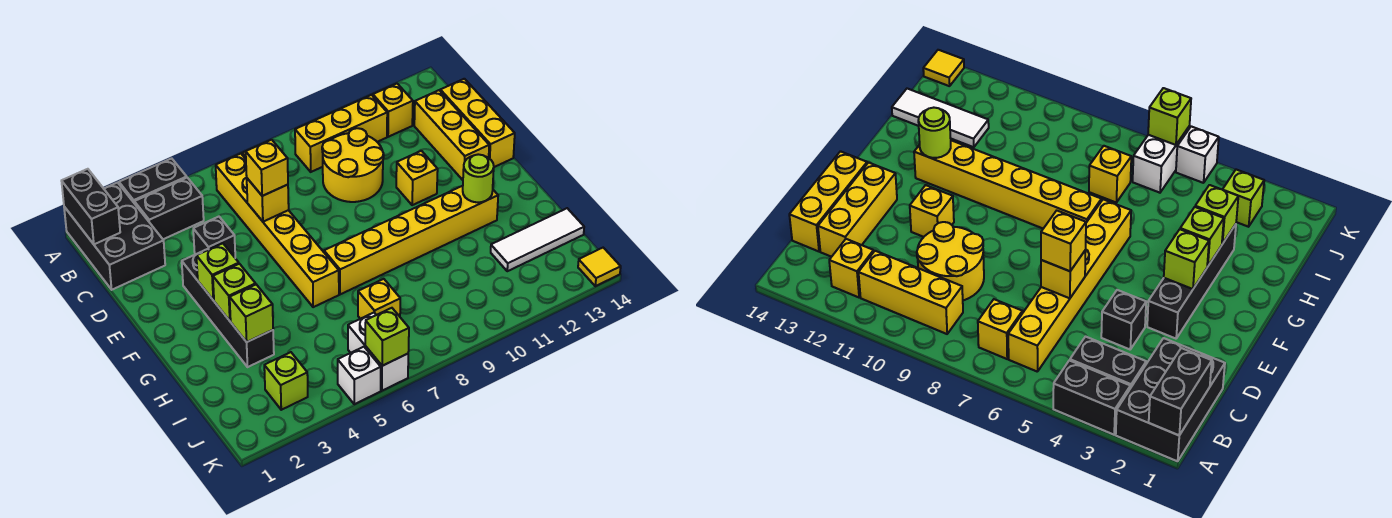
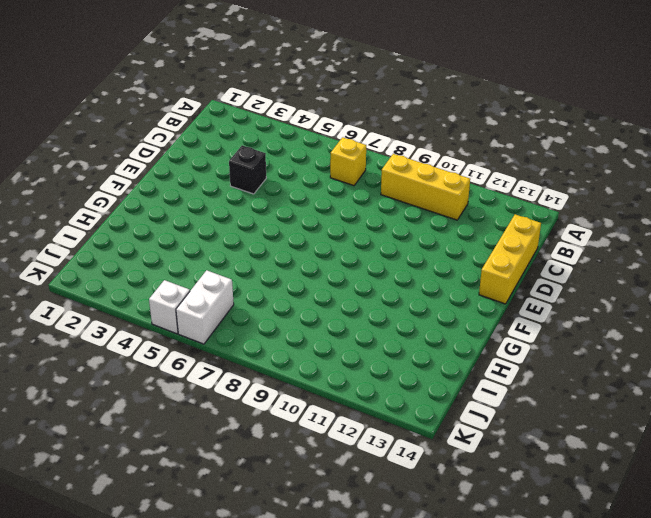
none -> black brick A1:C2 level 1
none -> black brick A3:A4 level 1
none -> black brick B3:B4 level 1

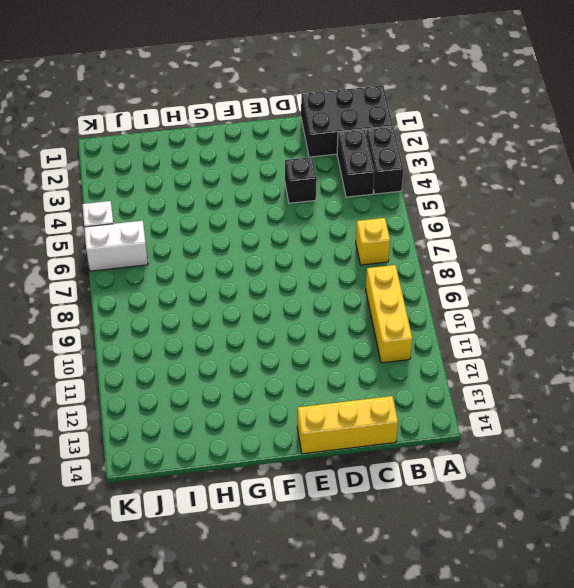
none -> yellow brick B6:G6 level 1
none -> yellow brick B12 level 1
none -> yellow round brick C9:D10 level 1

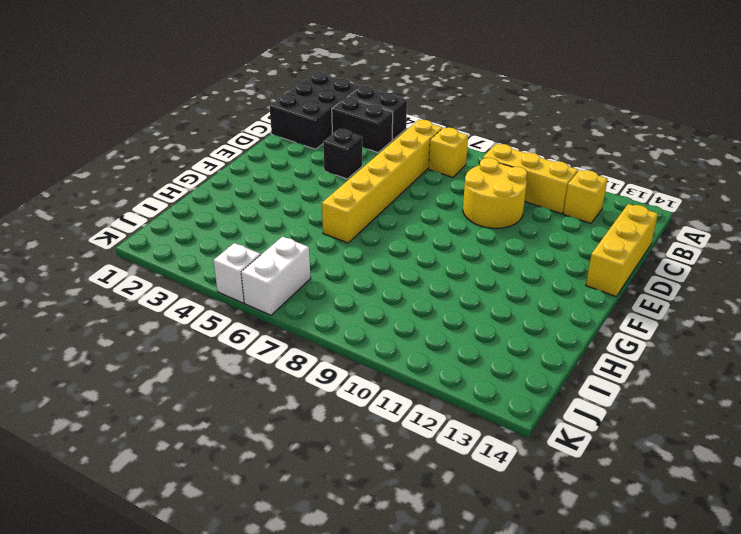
none -> yellow brick C13:E13 level 1
none -> black brick E3:H3 level 1
none -> yellow brick E11 level 1

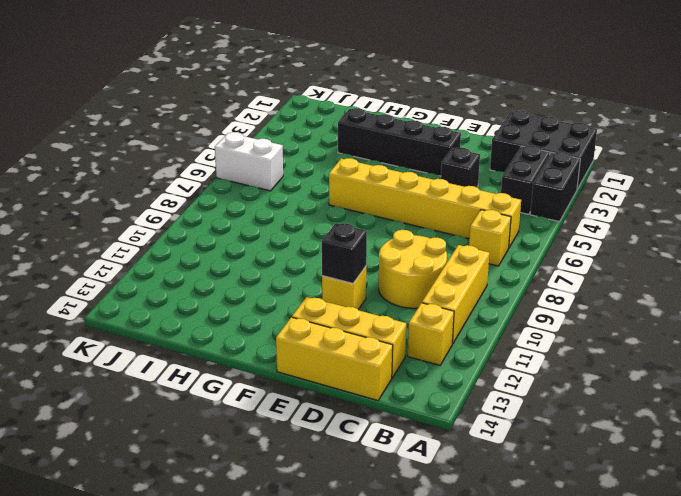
black brick E11 level 2 -> none
none -> yellow brick G7:G12 level 1
none -> yellow brick I7 level 1
none -> white tile I12:I14 level 1

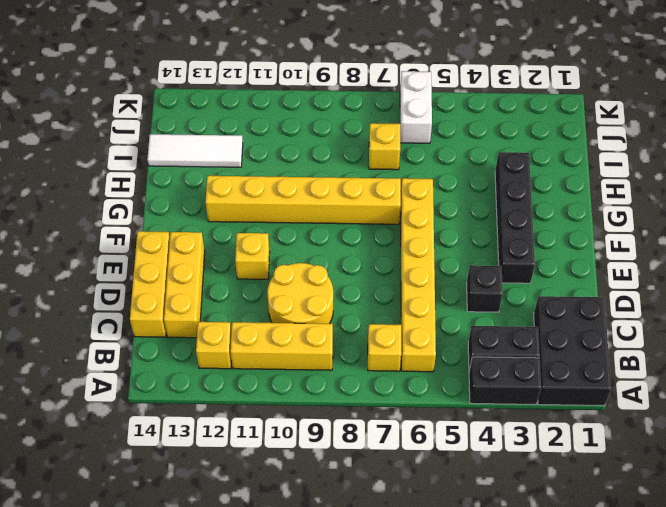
none -> lime brick J3 level 1
none -> white brick K5 level 1
none -> yellow tile K14 level 1

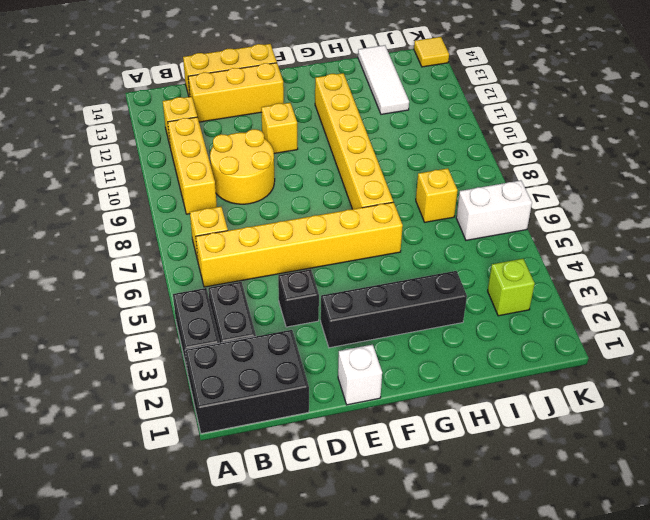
white brick E1 level 1 -> white brick K5 level 1
none -> black brick A1:B1 level 2
none -> yellow brick D6 level 2
none -> lime brick F3 level 2

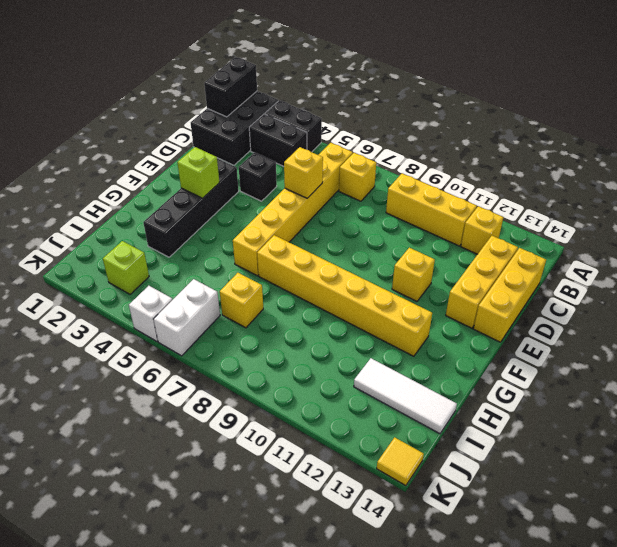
none -> yellow round brick C9:D10 level 1
none -> lime brick G3 level 2
none -> lime round brick G12 level 2

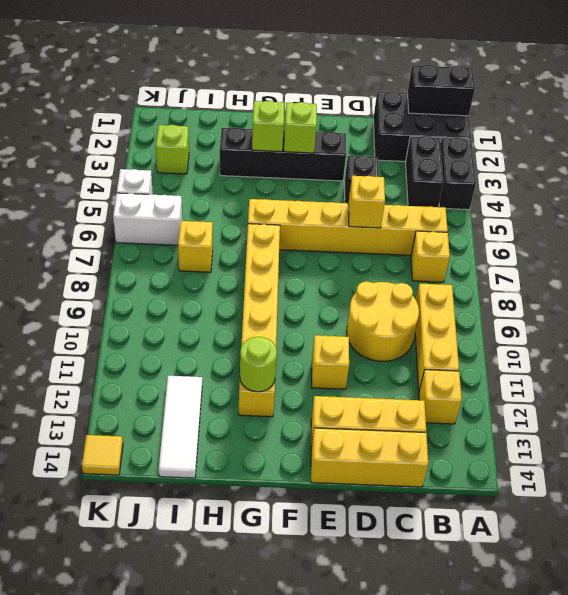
none -> lime brick H3 level 2
none -> lime brick K6 level 2
none -> yellow brick D6 level 3

